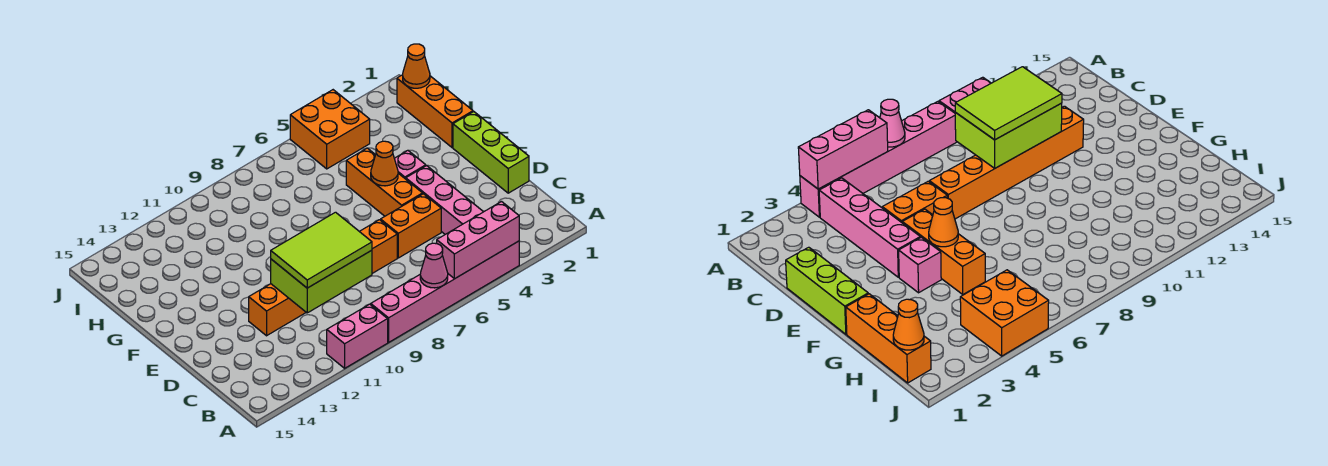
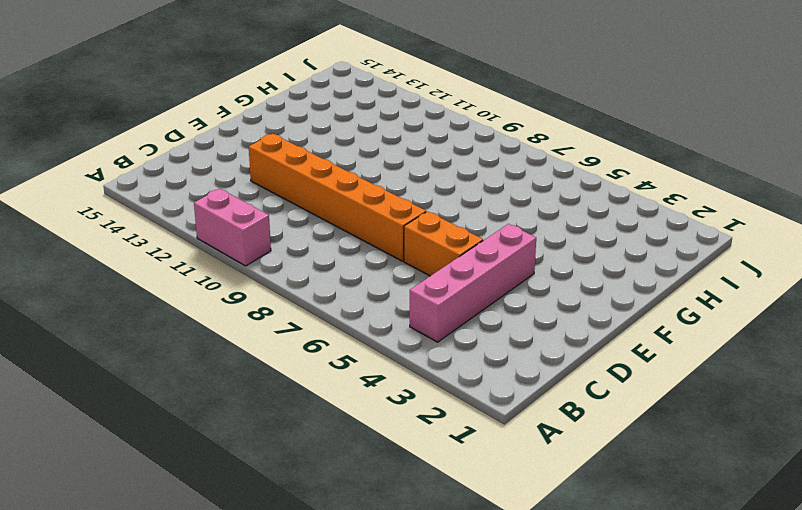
none -> pink brick A4:A9 level 1
none -> lime brick D1:F1 level 1
none -> orange brick E5:G5 level 1

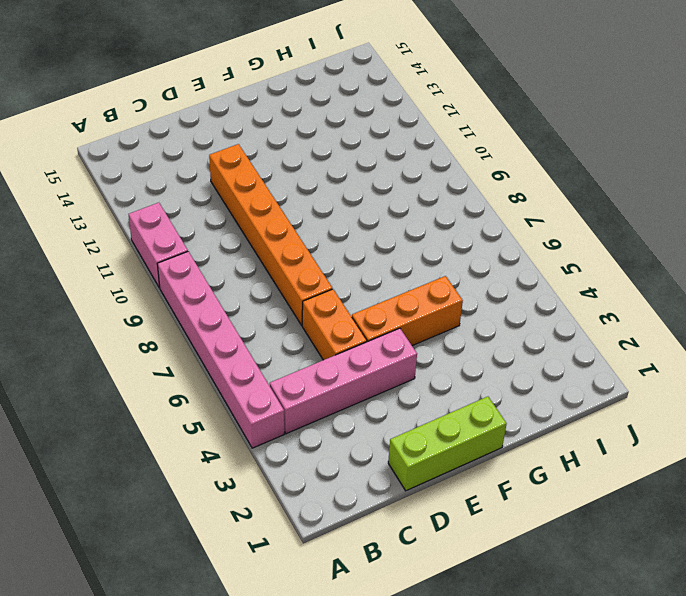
none -> pink brick F4 level 1
none -> orange brick G1:I1 level 1
none -> orange brick I4:J5 level 1

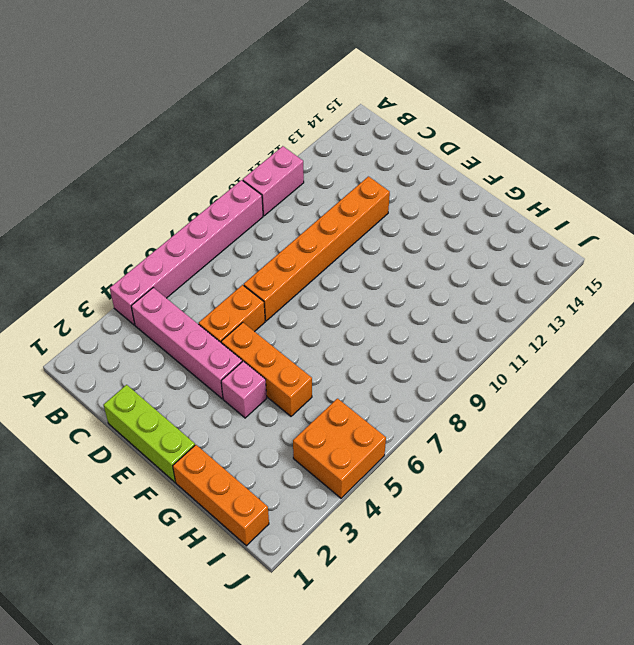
none -> pink brick A4:A6 level 2
none -> pink cone A7 level 2
none -> lime brick C9:D11 level 2

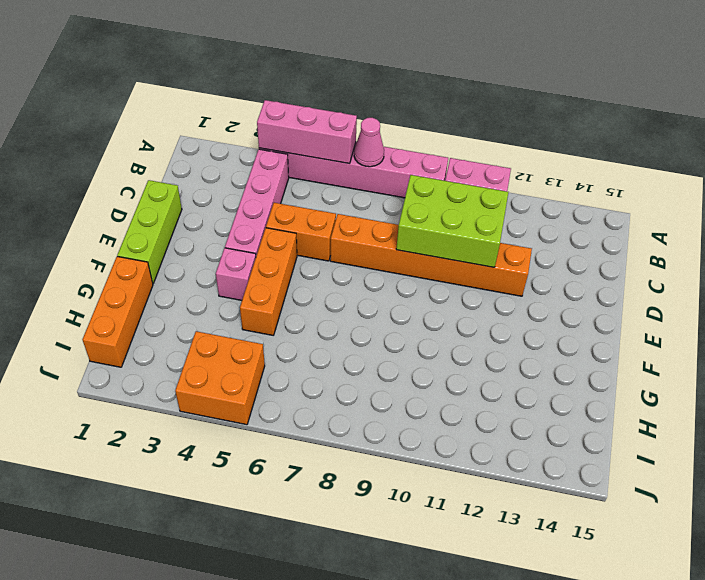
none -> orange cone F5 level 2
none -> orange cone I1 level 2
none -> lime tile C9:D11 level 3

